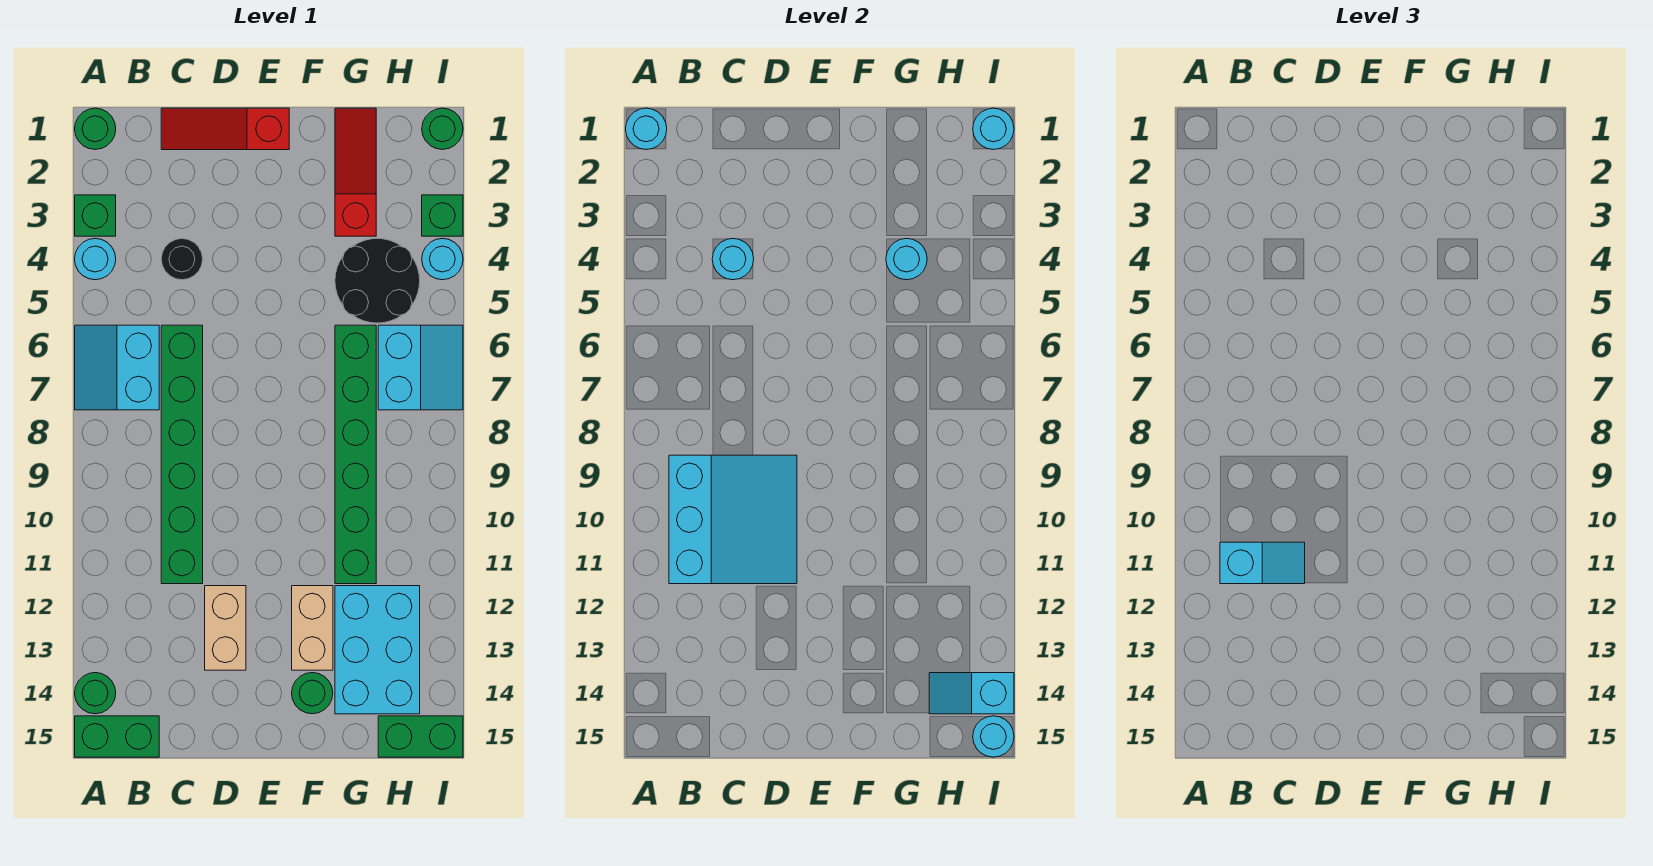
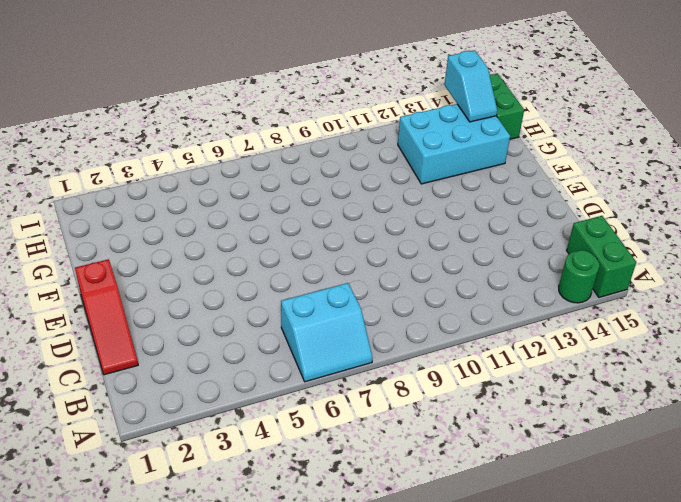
none -> green round brick A1 level 1
none -> green brick A3 level 1
none -> cyan round brick A4 level 1

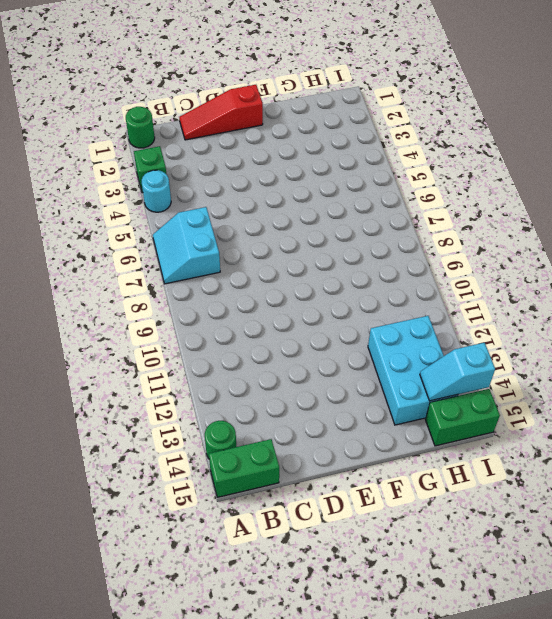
none -> black round brick C4 level 1
none -> green brick C6:C11 level 1
none -> tan brick D12:D13 level 1

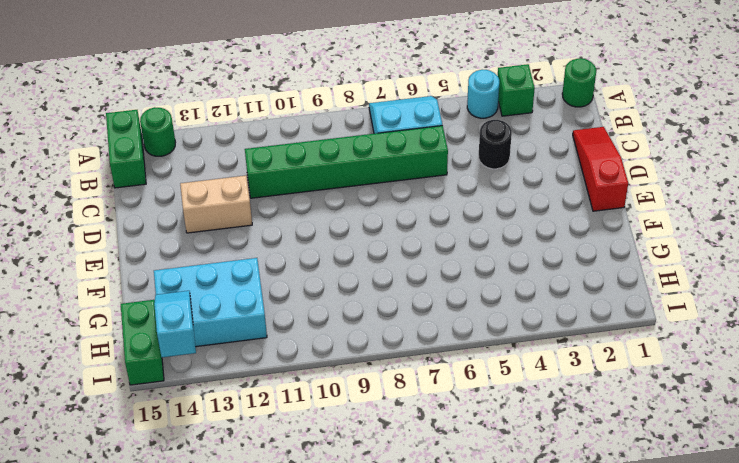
none -> tan brick F12:F13 level 1
none -> green round brick F14 level 1
none -> red slope G1:G3 level 1 top 3

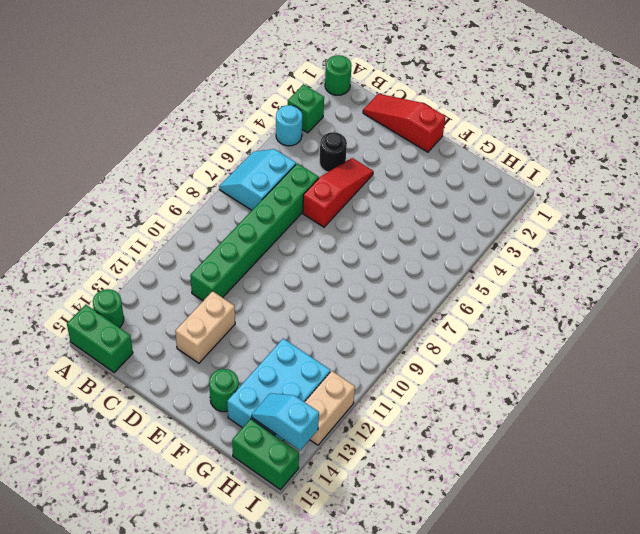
red slope D4:D6 level 1 top 6 -> red slope G1:G3 level 1 top 3
tan brick I12:I13 level 1 -> tan brick F12:F13 level 1
none -> black round brick G4:H5 level 1
none -> green brick G6:G11 level 1
none -> cyan slope H6:I7 level 1 top H

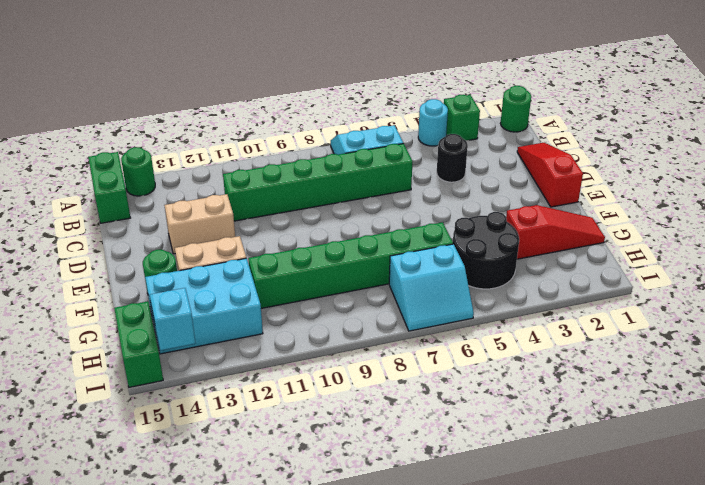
none -> green round brick I1 level 1
none -> green brick I3 level 1
none -> cyan round brick I4 level 1

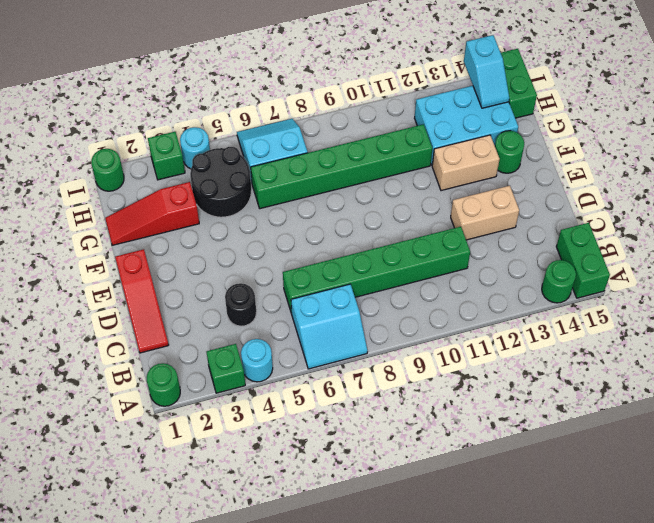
none -> cyan round brick A1 level 2
none -> cyan slope B9:D11 level 2 top B
none -> cyan round brick C4 level 2

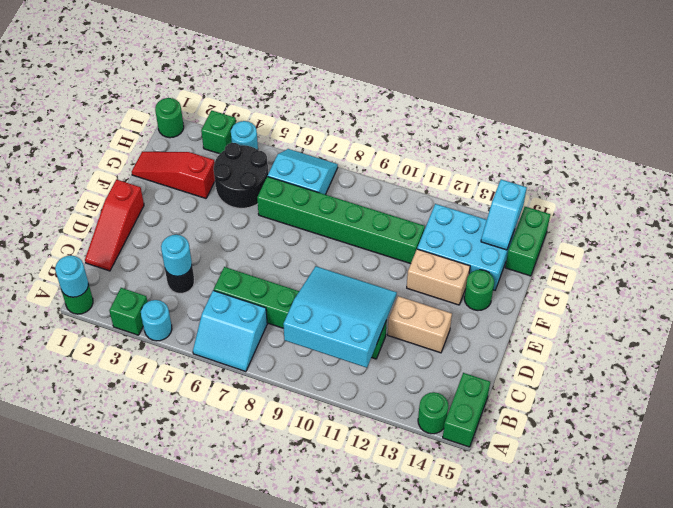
none -> cyan round brick G4 level 2
none -> cyan round brick I1 level 2
none -> cyan round brick I15 level 2

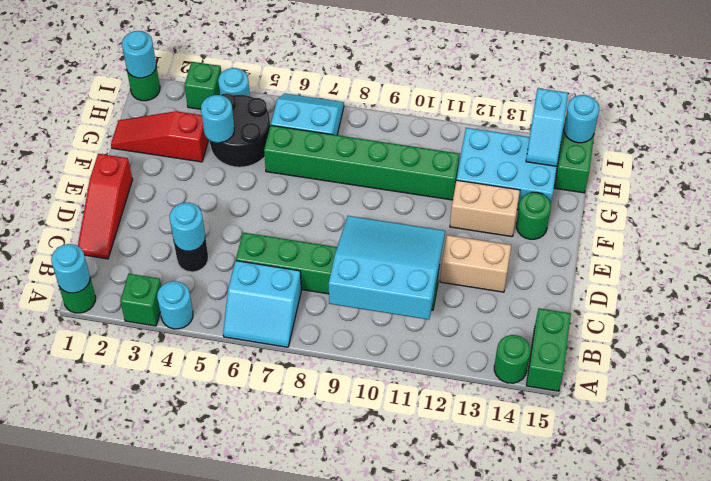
none -> cyan slope B11:C11 level 3 top B

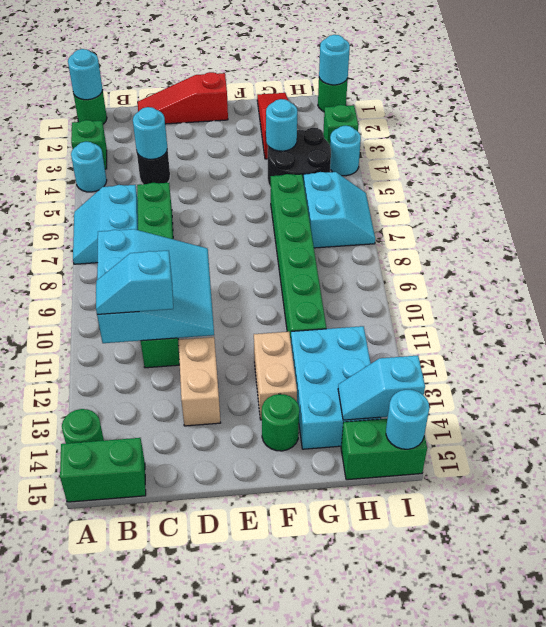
cyan slope B11:C11 level 3 top C -> cyan slope B11:C11 level 3 top B

